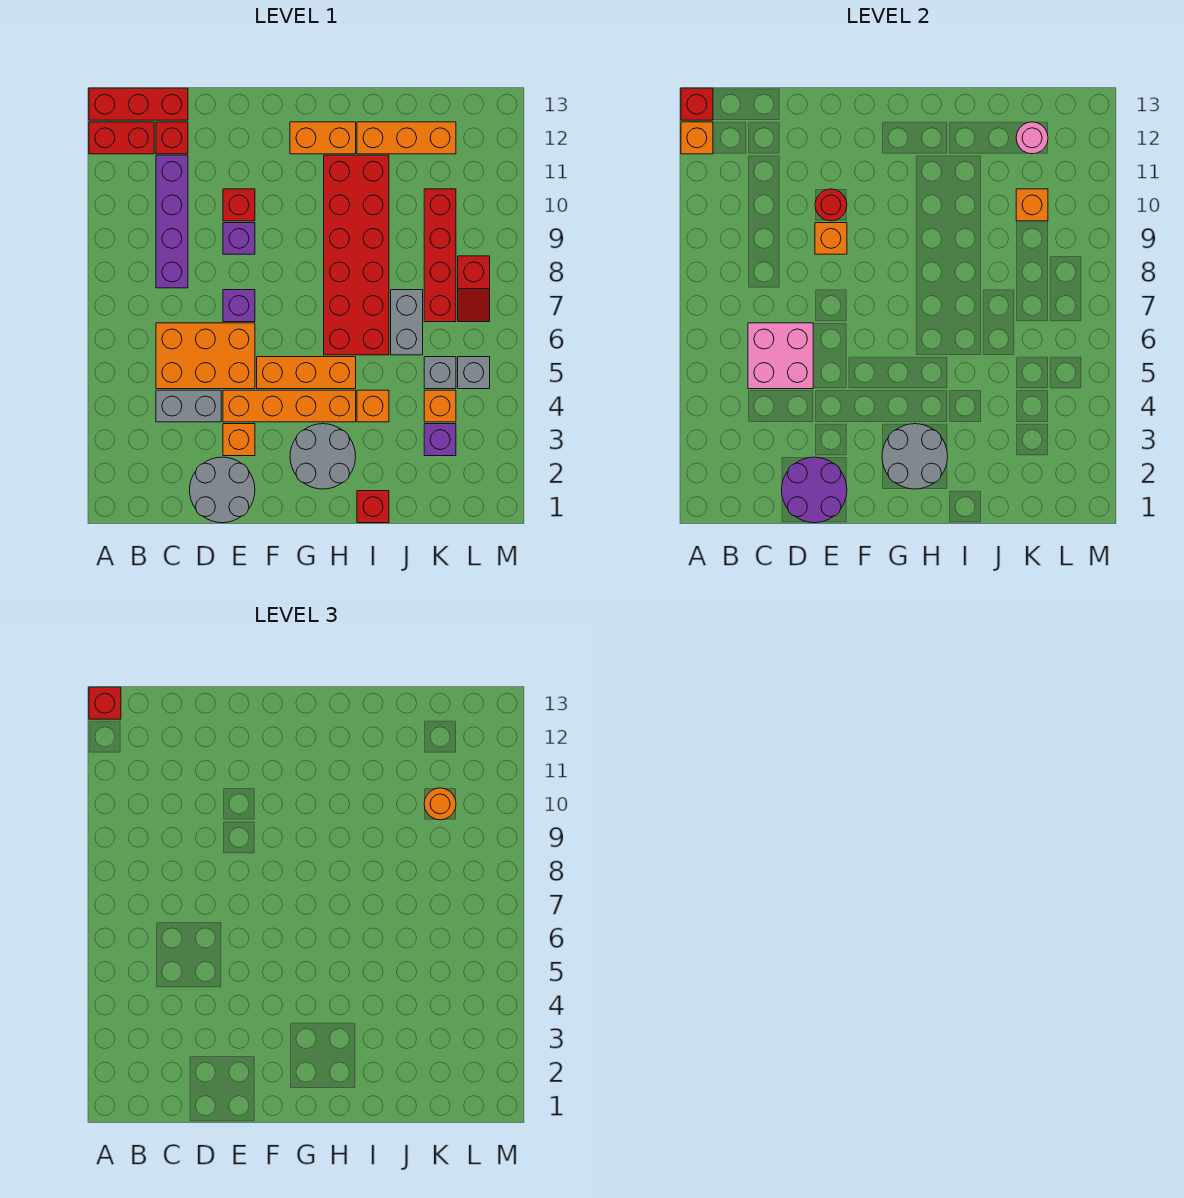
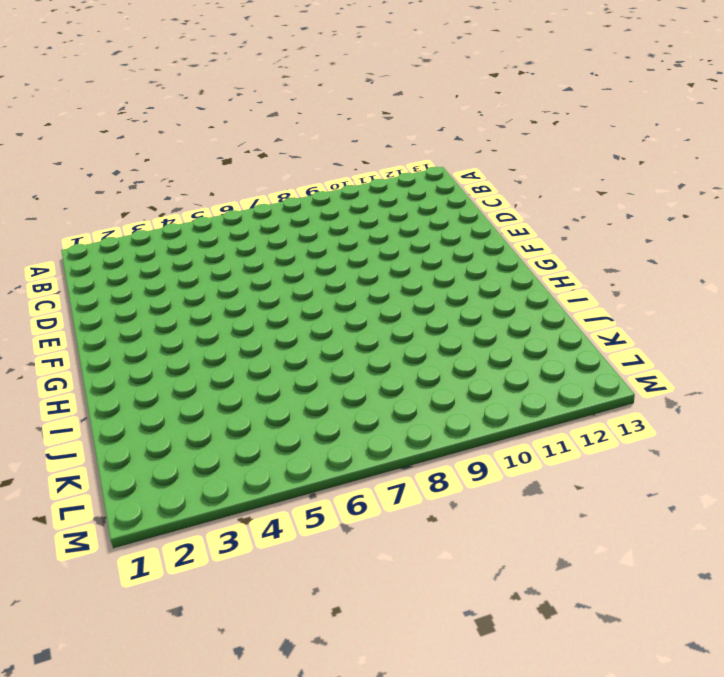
none -> red brick A12:B12 level 1
none -> red brick A13:C13 level 1
none -> grey brick C4:D4 level 1
none -> orange brick C5:E6 level 1

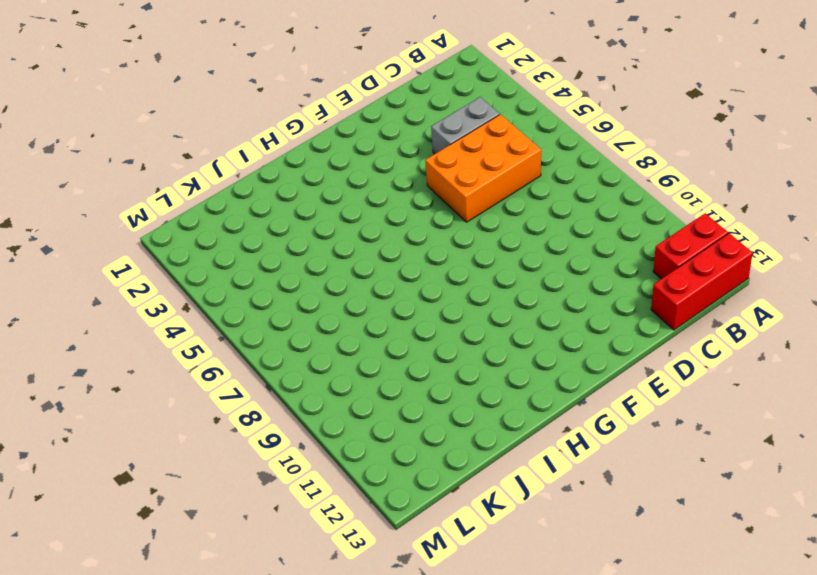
none -> purple brick C8:C11 level 1
none -> red brick C12 level 1
none -> grey round brick D1:E2 level 1
none -> orange brick E3 level 1

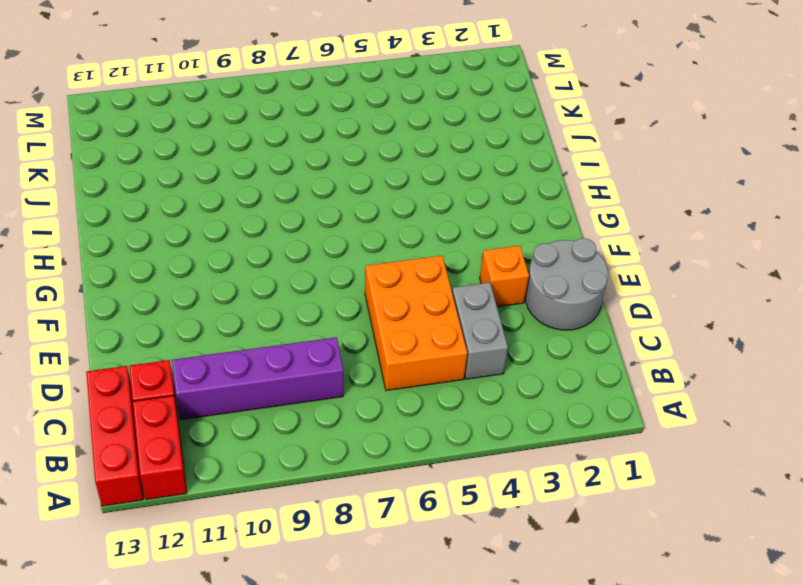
none -> orange brick E4:H4 level 1
none -> purple brick E7 level 1
none -> purple brick E9 level 1
none -> red brick E10 level 1

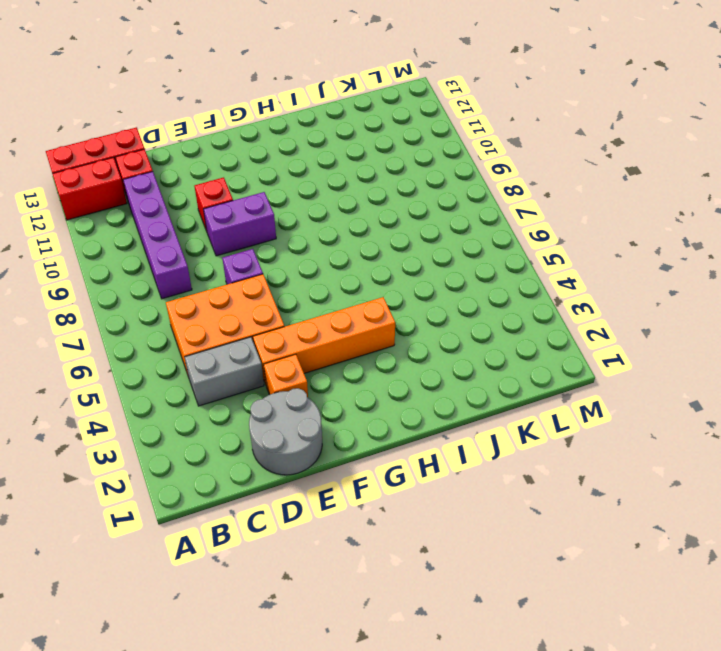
purple brick E9:F9 level 1 -> purple brick E9 level 1
none -> orange brick F5:H5 level 1
none -> grey round brick G2:H3 level 1
none -> orange brick G12:H12 level 1
none -> red brick H6:I11 level 1

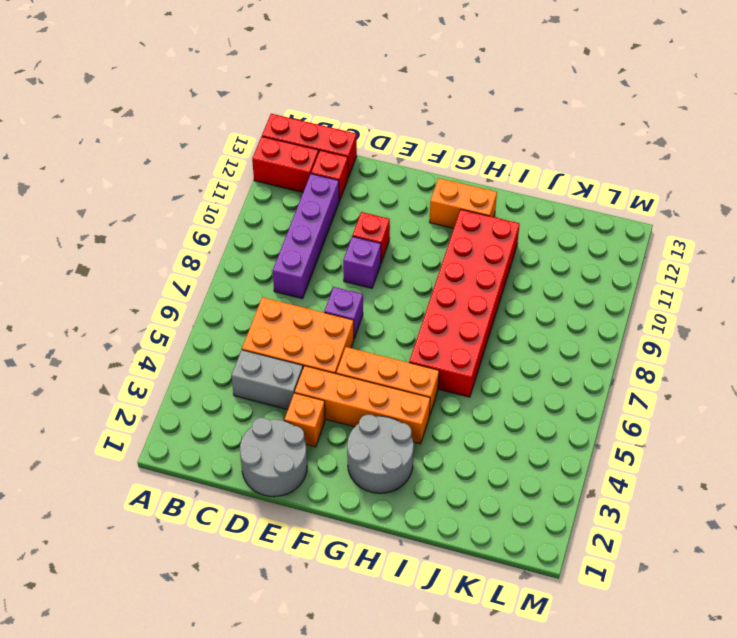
none -> red brick I1 level 1
none -> orange brick I4 level 1
none -> orange brick I12:K12 level 1
none -> grey brick J6:J7 level 1

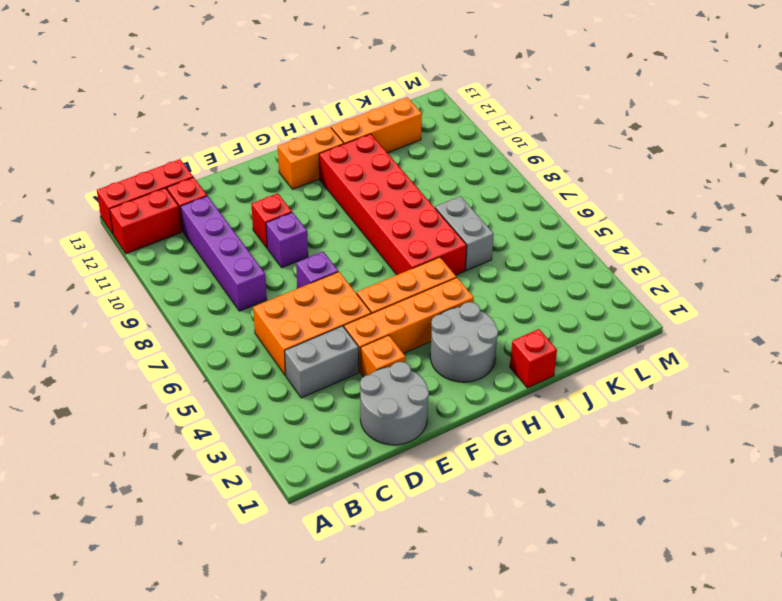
none -> orange brick I4 level 1
none -> purple brick K3 level 1
none -> orange brick K4 level 1
none -> grey brick K5 level 1

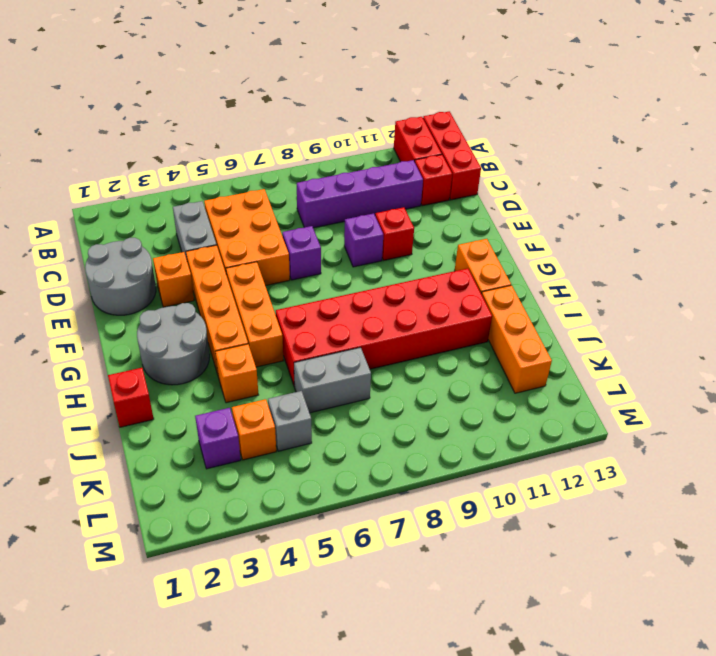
none -> red brick K7:K10 level 1
none -> grey brick L5 level 1
none -> red slope L7:L8 level 1 top 8
none -> orange brick A12 level 2

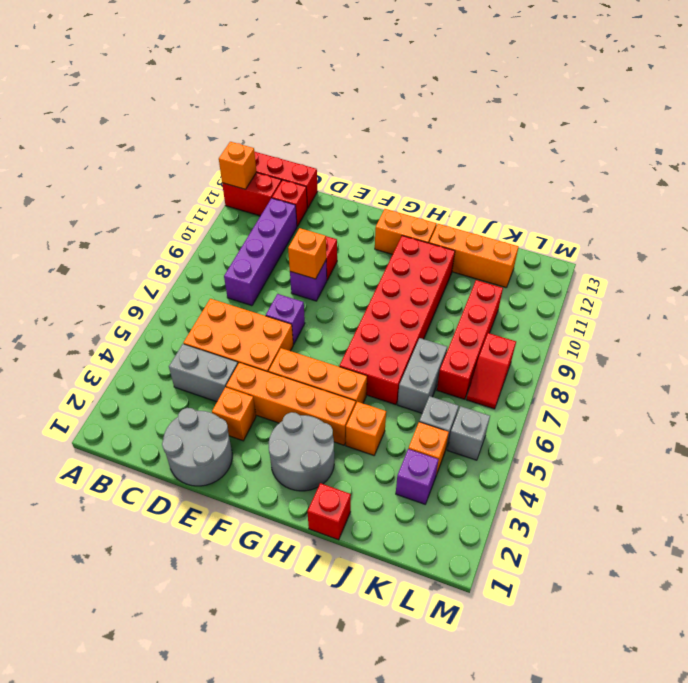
none -> red brick A13 level 2
none -> pink brick C5:D6 level 2
none -> purple round brick D1:E2 level 2
none -> red round brick E10 level 2

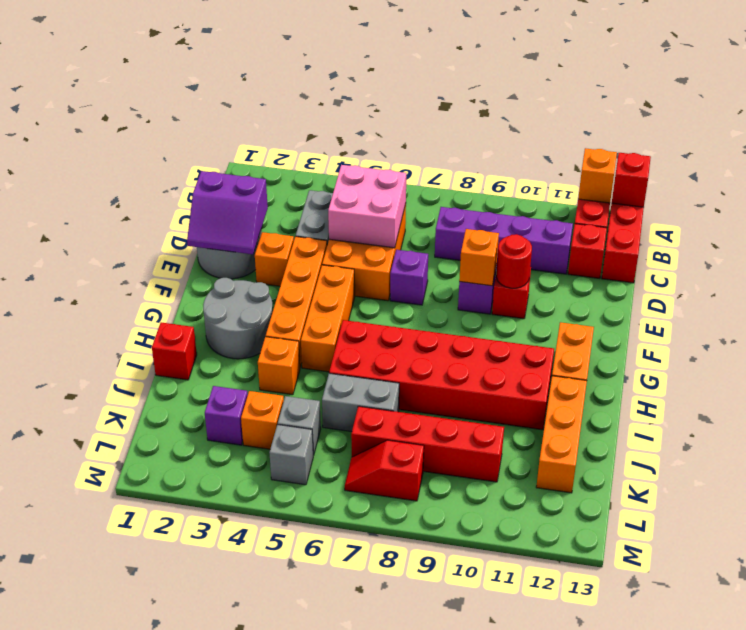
purple slope D1:E2 level 2 top D -> purple round brick D1:E2 level 2
none -> grey round brick G2:H3 level 2
none -> orange brick K10 level 2
none -> pink round brick K12 level 2
none -> red brick A13 level 3

